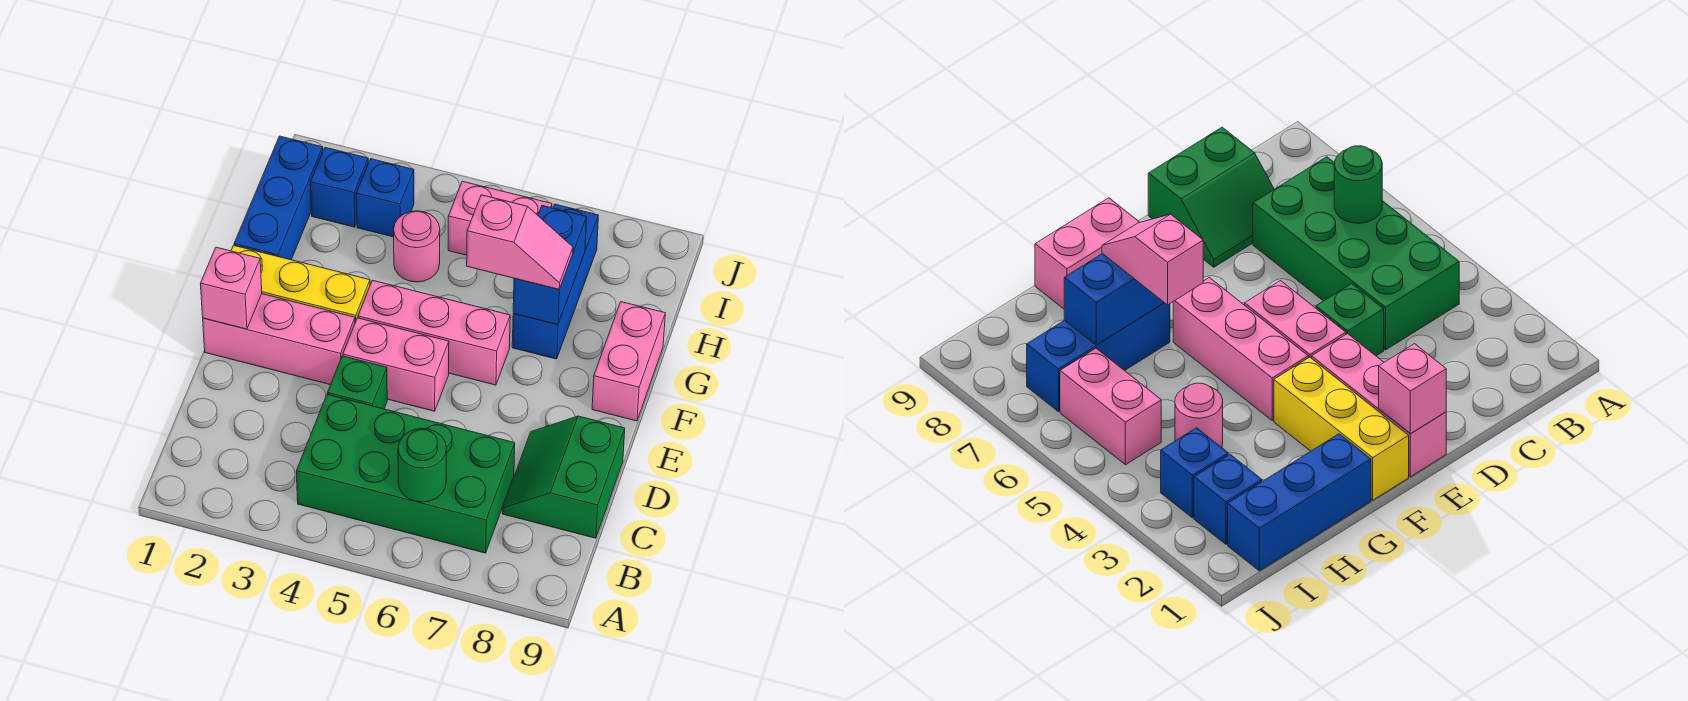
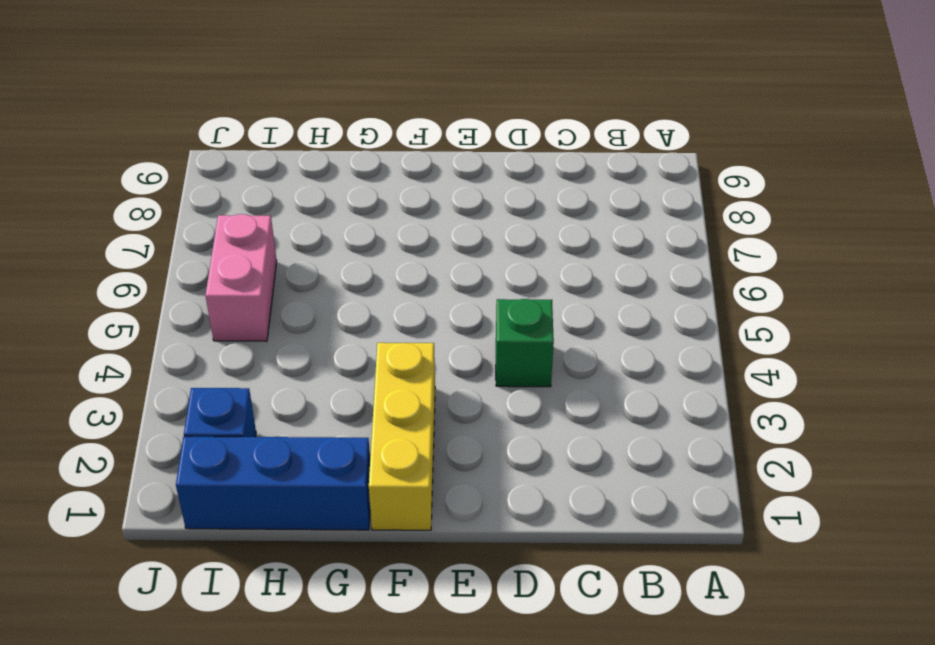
none -> green brick B4:C7 level 1
none -> green slope C8:D9 level 1 top 9
none -> pink brick E1:E3 level 1

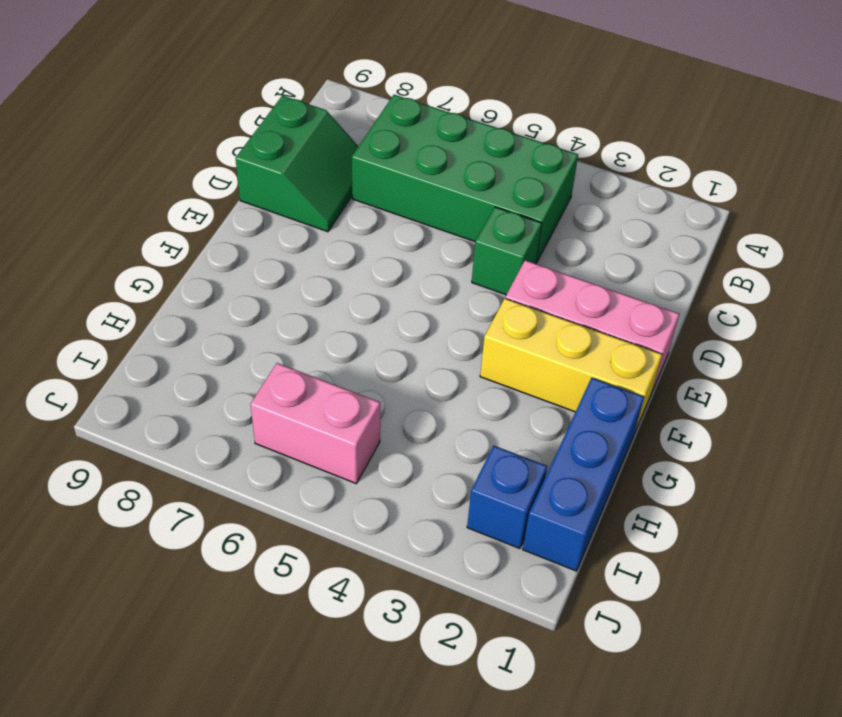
none -> pink brick E4:E5 level 1
none -> pink brick F4:F6 level 1
none -> pink brick F9:G9 level 1

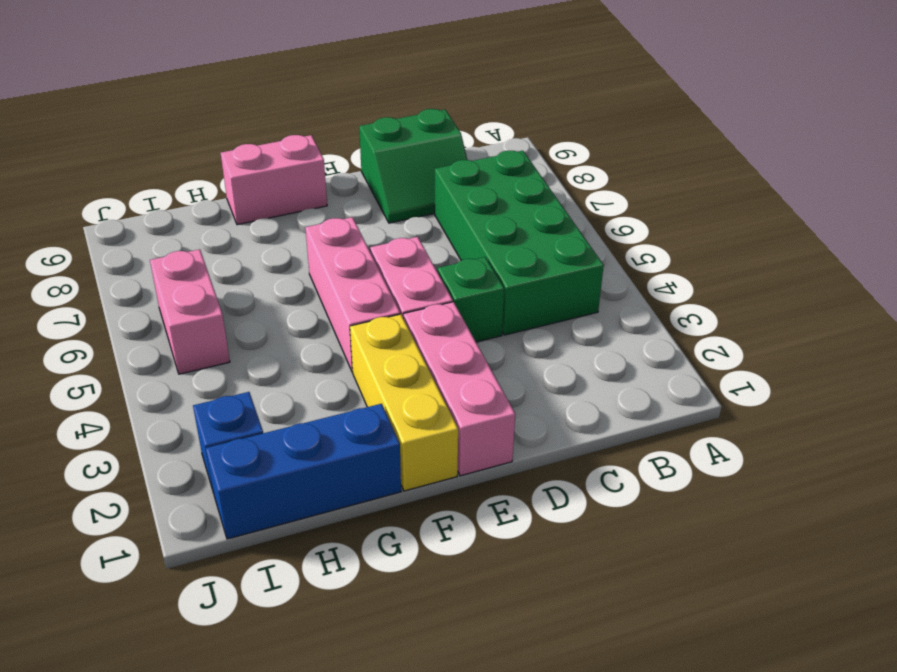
none -> blue brick G7:I7 level 1
none -> pink round brick H4 level 1
none -> blue brick I3 level 1

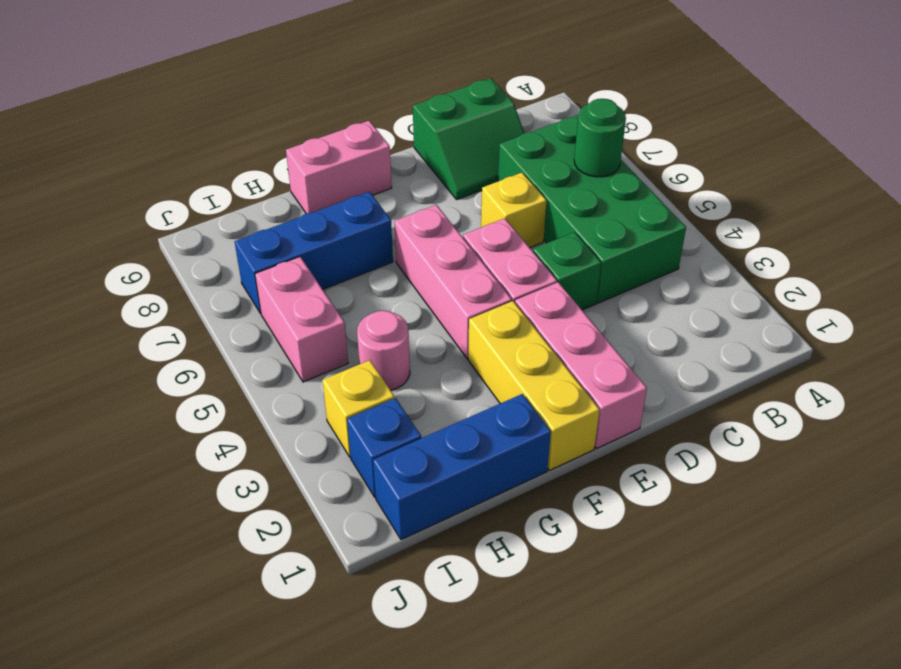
yellow brick D6 level 1 -> none
yellow brick I3 level 1 -> blue brick I3 level 1
none -> pink brick E1 level 2
none -> blue brick G7:H7 level 2
none -> pink slope G6:G7 level 3 top 6

